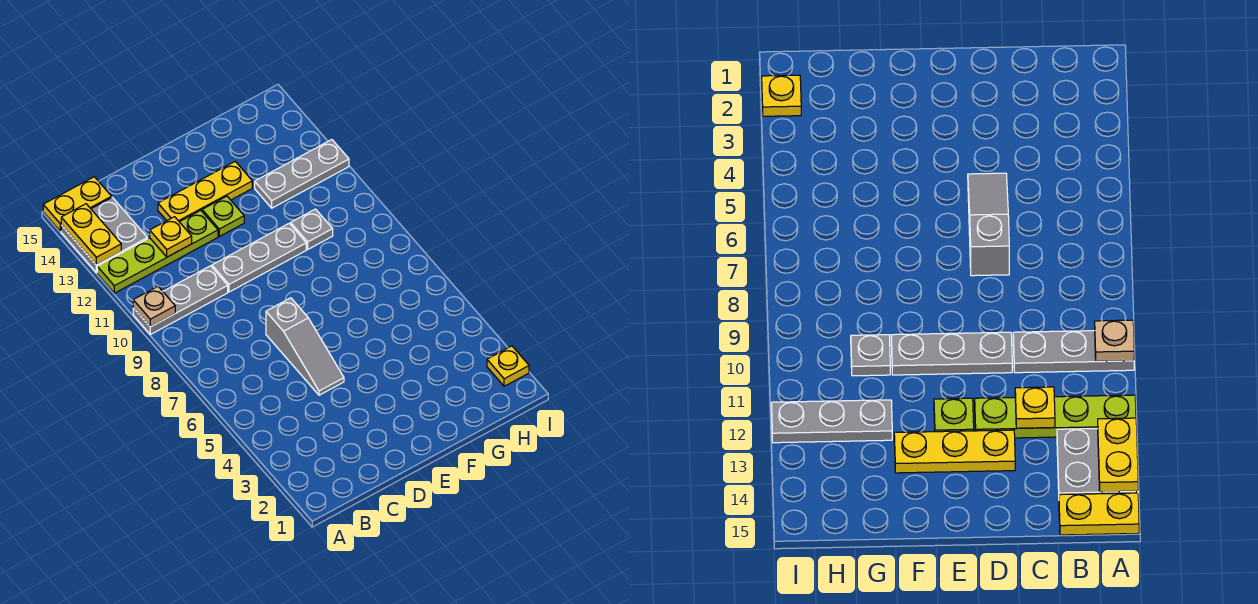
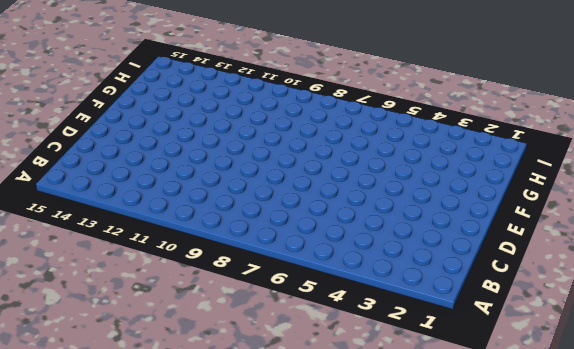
none -> grey plate A10:C10 level 1
none -> lime plate A12:D12 level 1
none -> grey plate A13:B14 level 1

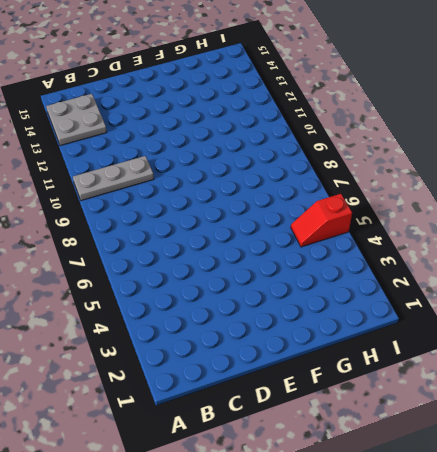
red slope H5:I5 level 1 top I -> none
none -> lime plate A12:D12 level 1
none -> yellow plate A15:B15 level 1
none -> grey slope D5:D7 level 1 top 7

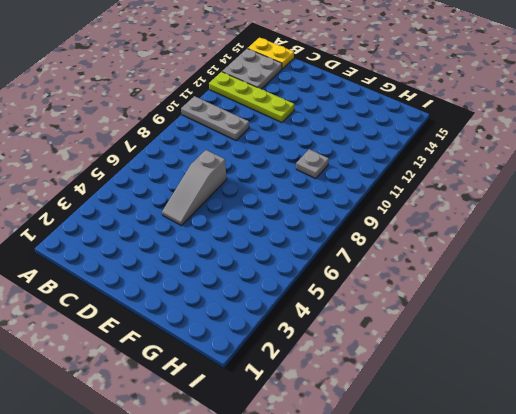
none -> grey plate D10:F10 level 1
none -> yellow plate D13:F13 level 1
none -> lime plate E12 level 1

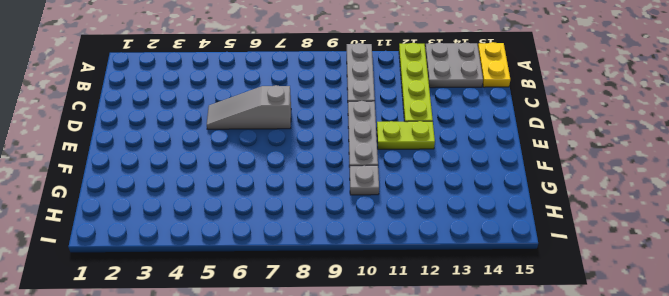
lime plate E11:E12 level 1 -> lime plate E12 level 1
none -> yellow plate D13:F13 level 1
none -> grey plate G12:I12 level 1
none -> yellow plate I2 level 1

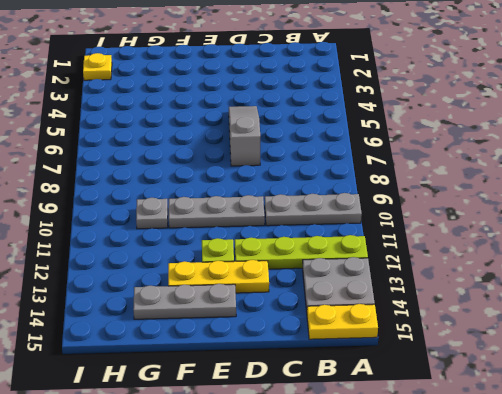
grey plate E14:G14 level 1 -> grey plate G12:I12 level 1
none -> tan plate A10 level 2
none -> yellow plate A13:A14 level 2
none -> yellow plate C12 level 2

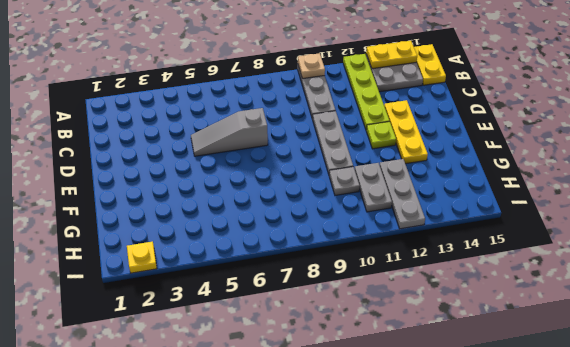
grey plate G11:H11 level 1 -> none
none -> yellow plate C12 level 2

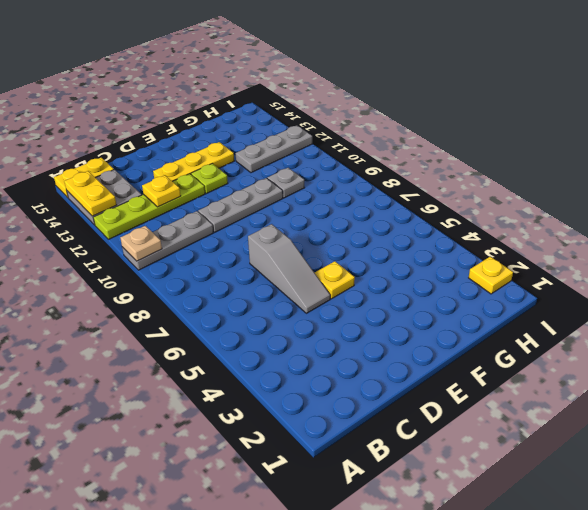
yellow plate E5 level 1 -> none

